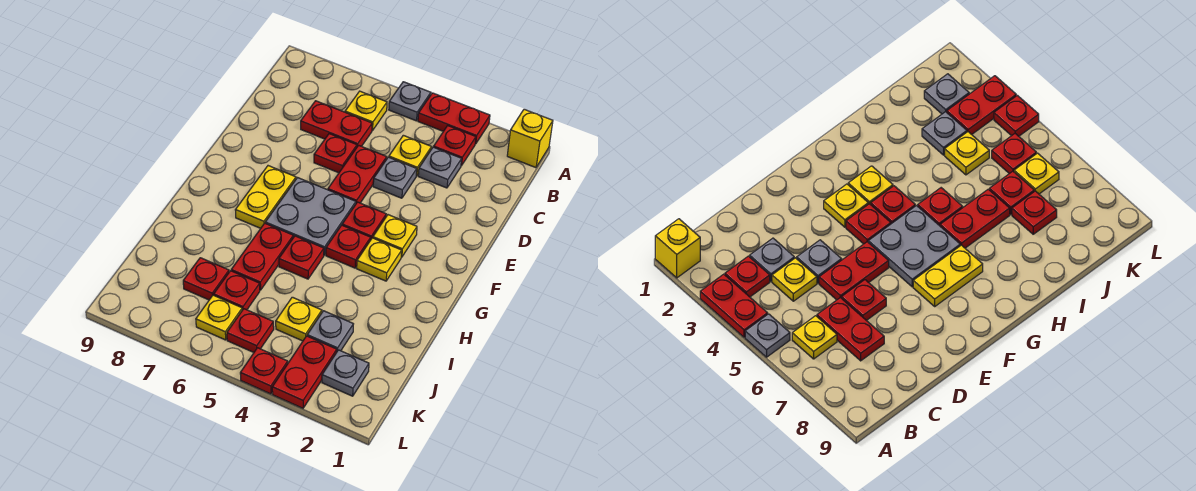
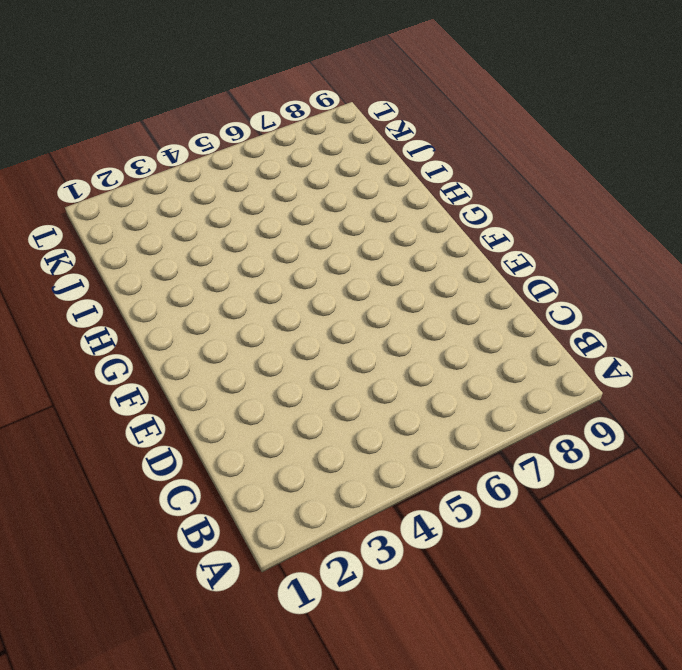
none -> yellow brick A1 level 1
none -> red plate A3:A4 level 1
none -> grey plate A5 level 1

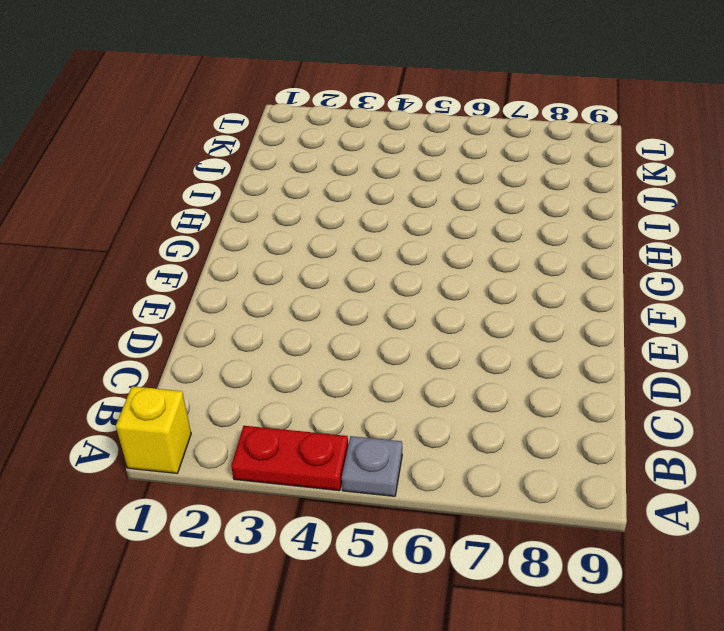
none -> red plate B3 level 1
none -> yellow plate B6 level 1
none -> grey plate C3 level 1

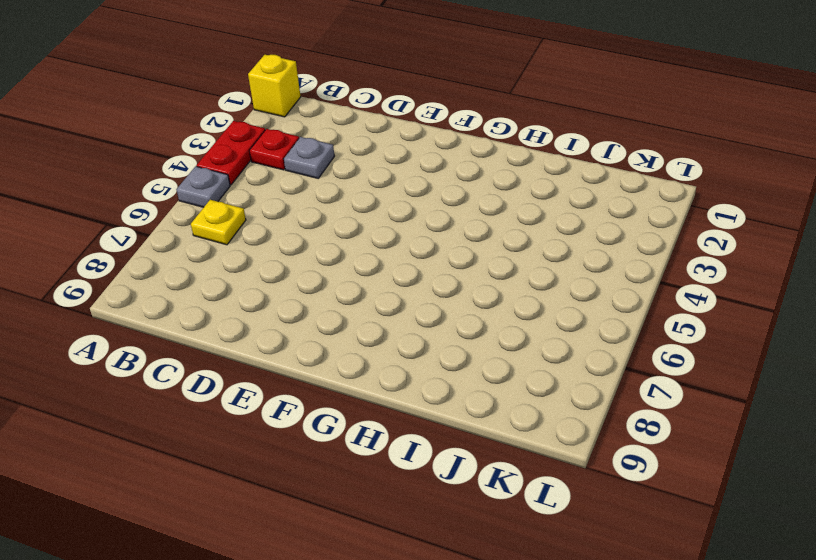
none -> yellow plate C4 level 1
none -> red plate C6:C7 level 1
none -> grey plate D4 level 1

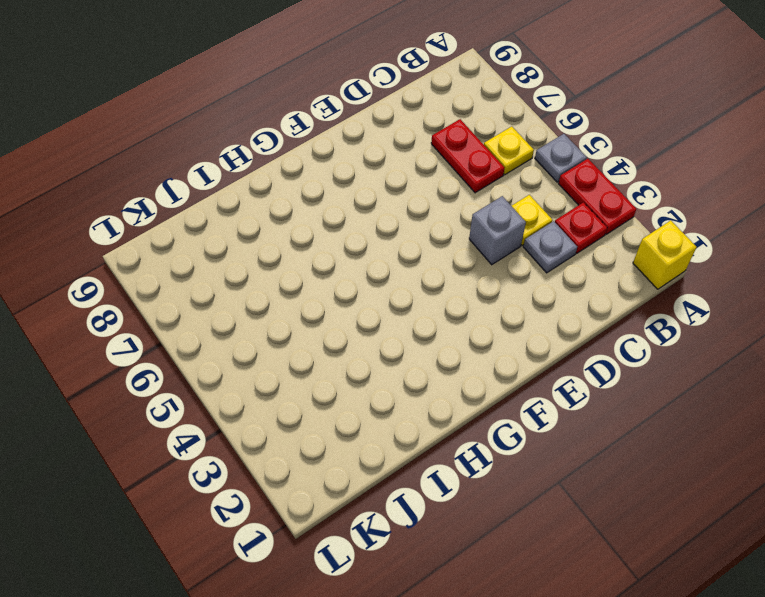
grey brick D4 level 1 -> grey plate D4 level 1
none -> red plate D5:E5 level 1
none -> red plate D6 level 1
none -> yellow plate F3 level 1

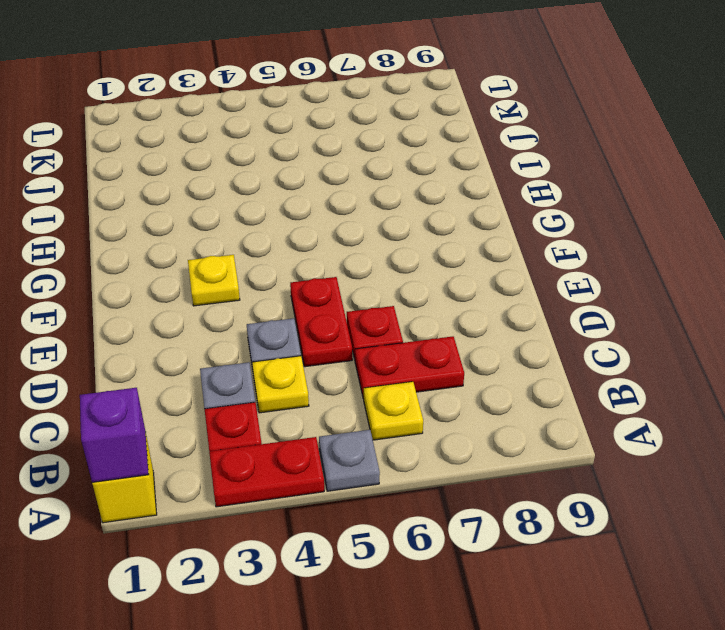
purple brick A1 level 2 -> none
none -> red plate F4 level 1
none -> grey plate F5:G6 level 1
none -> yellow plate F7:G7 level 1

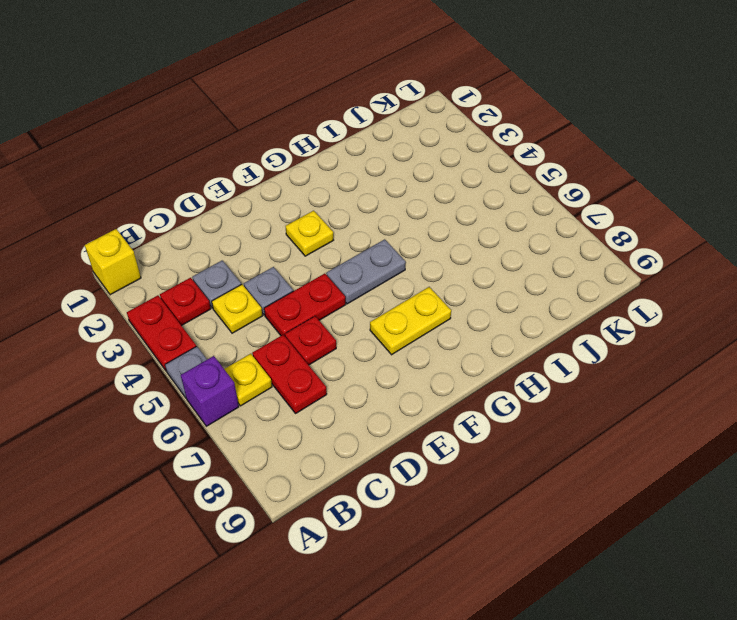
purple brick A6 level 1 -> none
grey plate F5:G5 level 1 -> grey plate F5:G6 level 1
none -> red plate F4 level 1
none -> yellow plate G3 level 1
none -> red plate G4 level 1

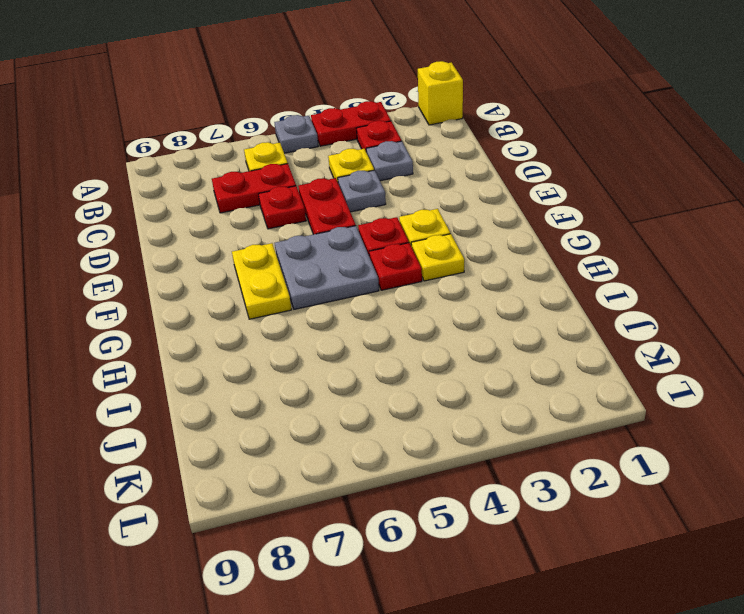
none -> red plate H5 level 1
none -> red plate H6:I6 level 1
none -> grey plate J3 level 1

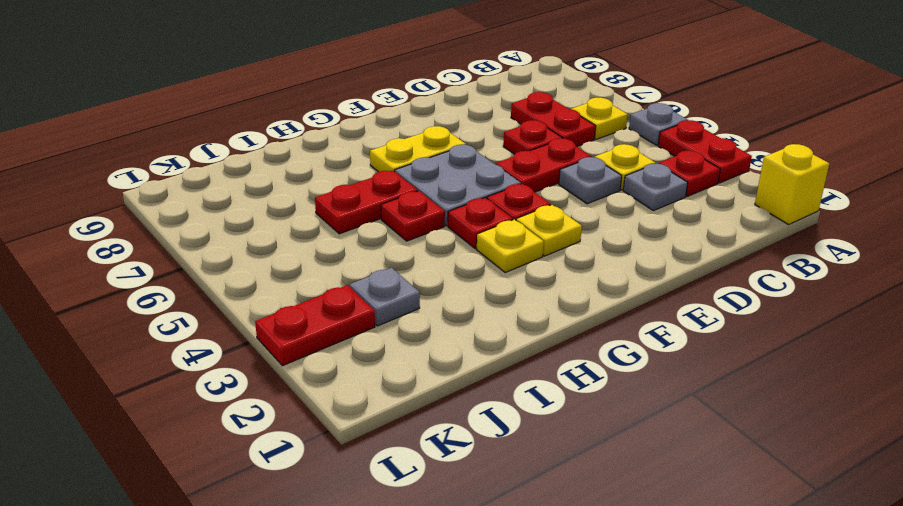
none -> yellow plate J4 level 1
none -> red plate J6 level 1
none -> red plate J7 level 1

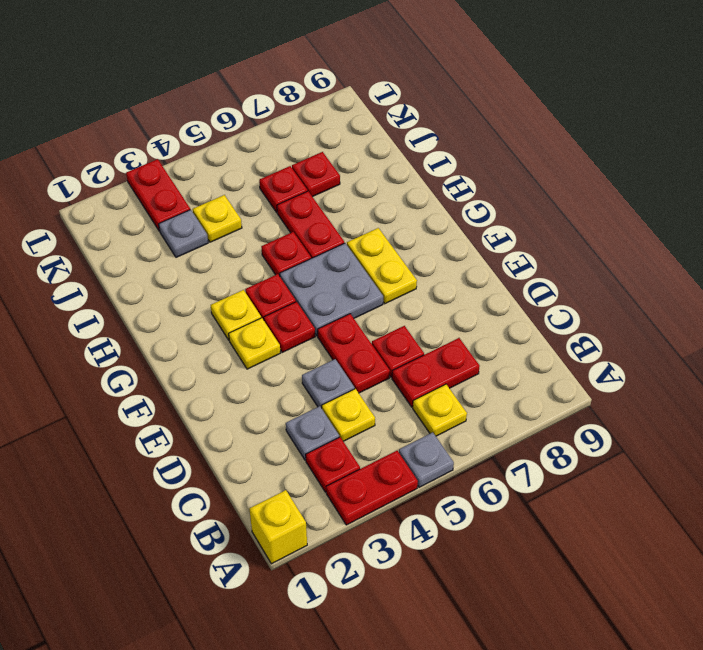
none -> grey plate K2 level 1
none -> red plate K5 level 1
none -> yellow plate K6 level 1

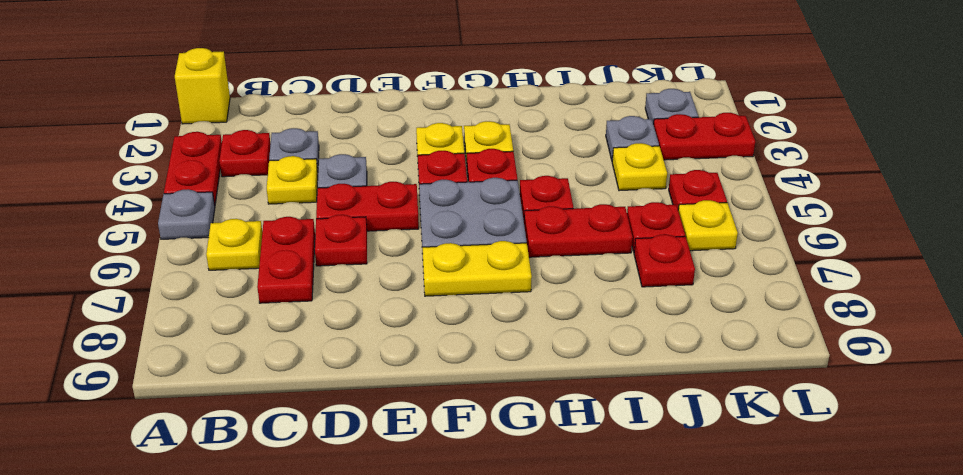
none -> red plate L4 level 1

